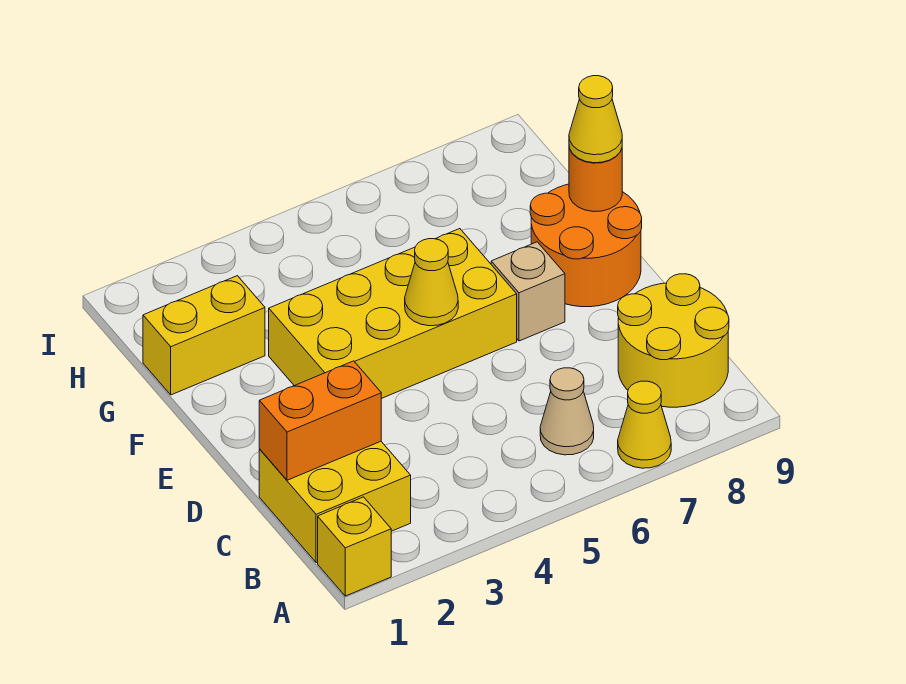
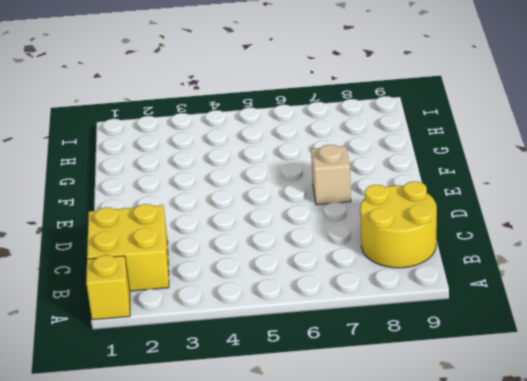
none -> yellow cone A7 level 1
none -> tan cone B6 level 1
none -> yellow brick E3:F6 level 1

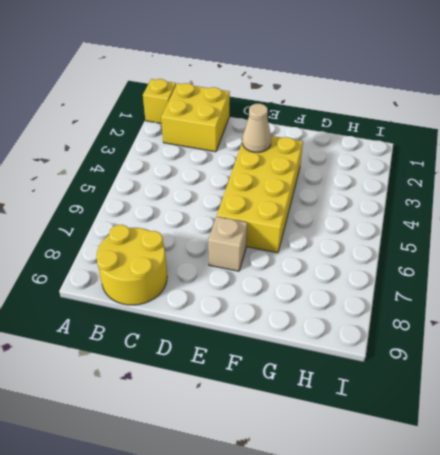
tan cone E3 level 2 -> tan cone B6 level 1
none -> yellow cone A7 level 1
none -> orange round brick E8:F9 level 1
none -> yellow brick G1:G2 level 1

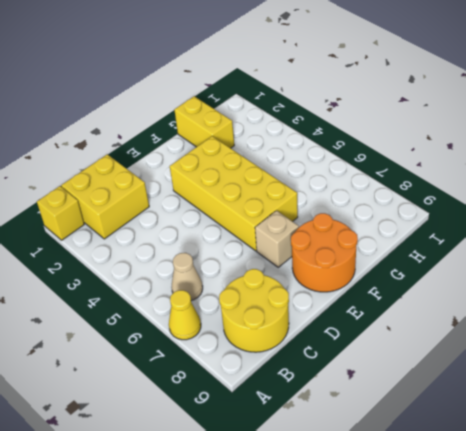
none -> orange brick C1:C2 level 2
none -> yellow cone E5 level 2
none -> orange round brick F9 level 2

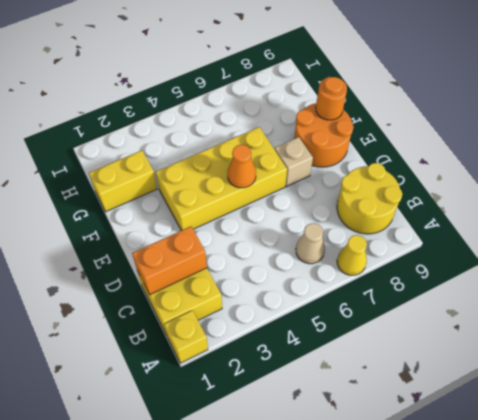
orange cone E5 level 2 -> yellow cone E5 level 2
none -> yellow cone F9 level 3

